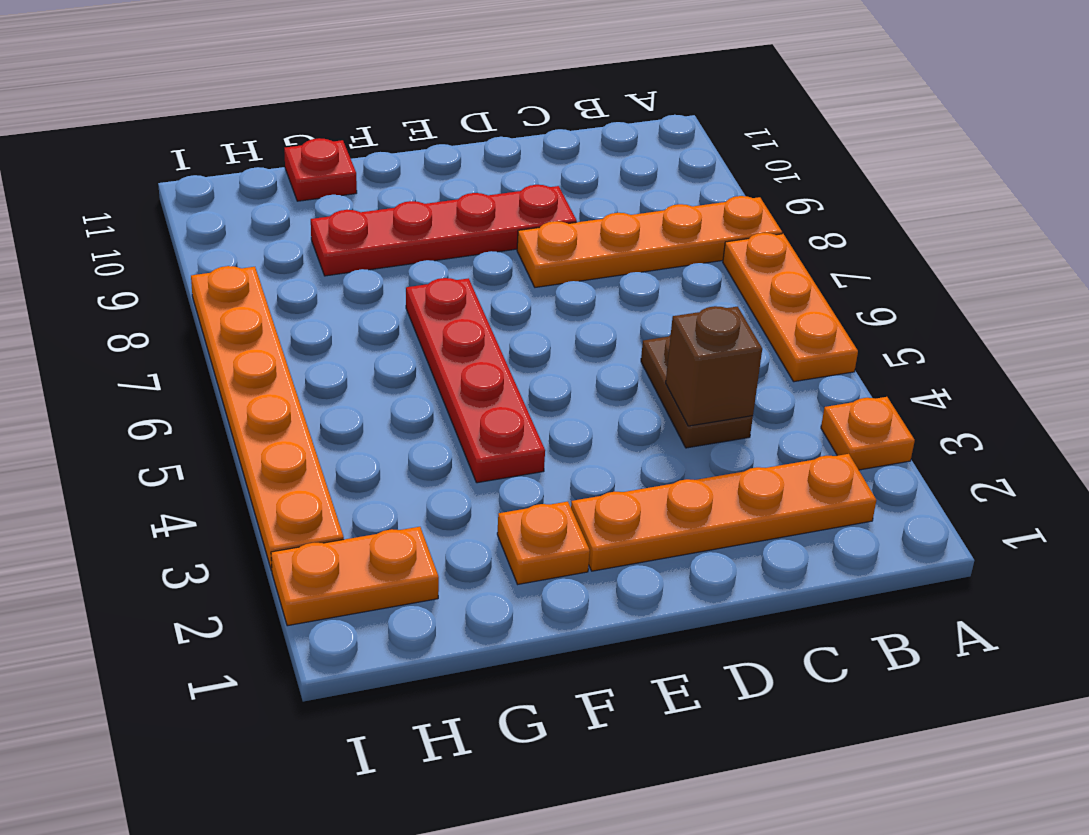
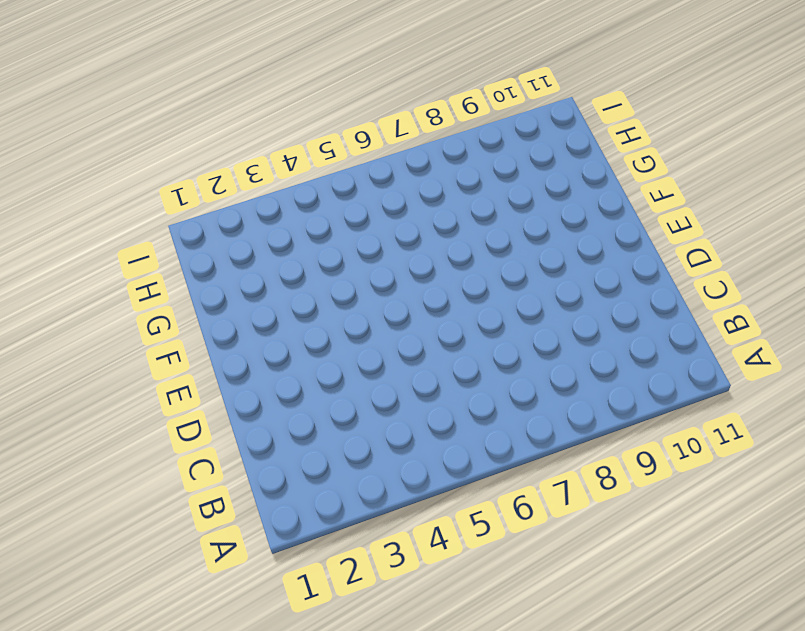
none -> orange plate A3 level 1
none -> orange plate A5:A7 level 1
none -> orange plate A8:D8 level 1

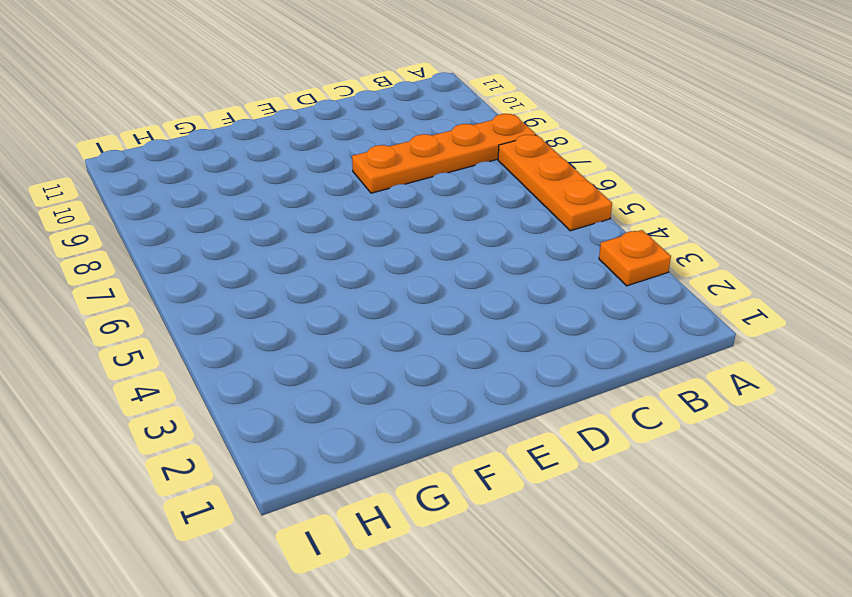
none -> orange plate B2:E2 level 1
none -> brown plate C4:C5 level 1
none -> red plate D9:G9 level 1

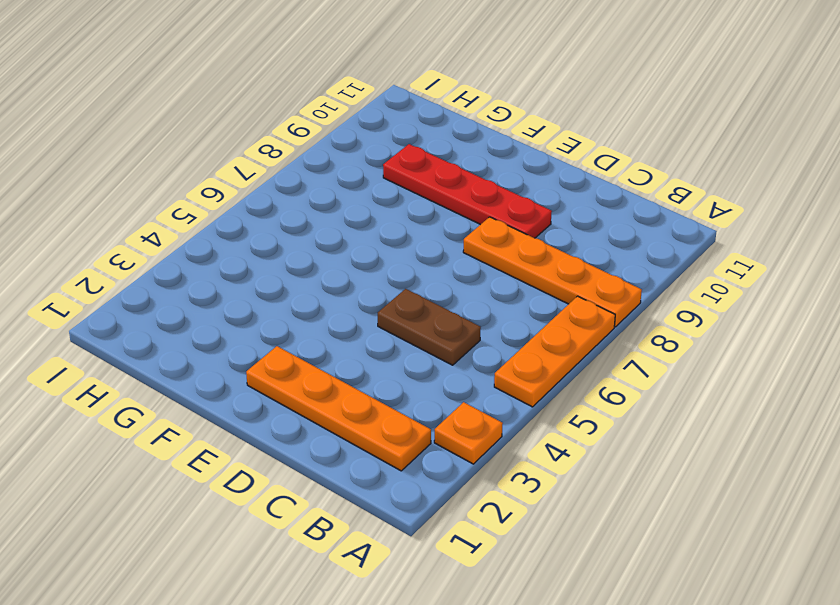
brown plate C5:D5 level 1 -> brown plate C4:C5 level 1
none -> orange plate F2 level 1
none -> red plate F4:F7 level 1
none -> red plate G11 level 1

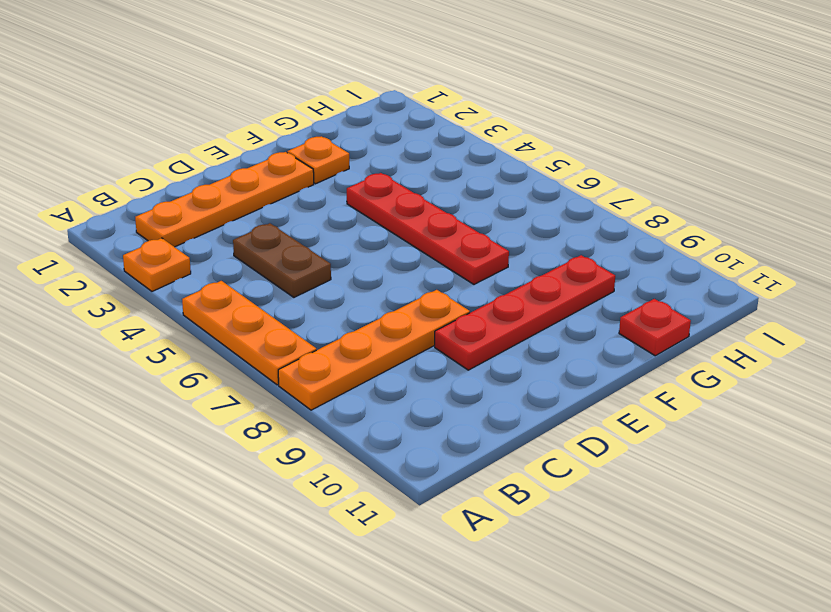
none -> orange plate H2:I2 level 1
none -> orange plate I3:I8 level 1
none -> brown brick C4 level 2

